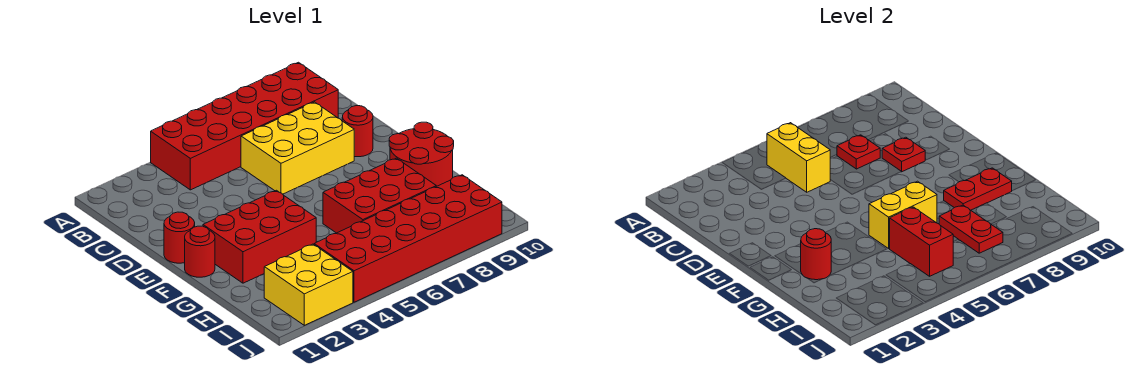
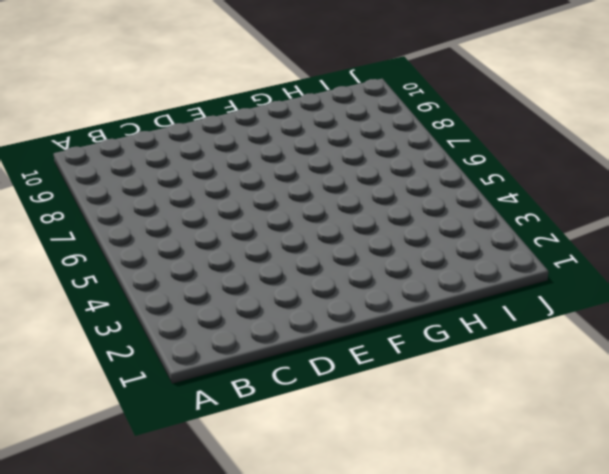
none -> red brick A4:B9 level 1
none -> yellow brick C6:D8 level 1
none -> red round brick D9 level 1

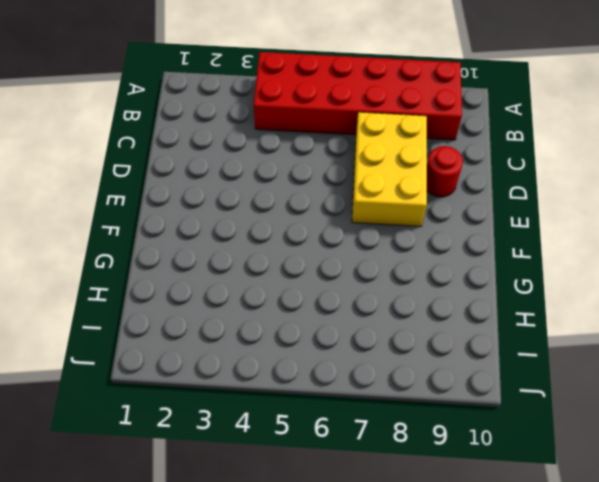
yellow brick C7:E8 level 1 -> yellow brick C6:D8 level 1
none -> red round brick E1 level 1
none -> red round brick F1 level 1
none -> red brick F2:G4 level 1

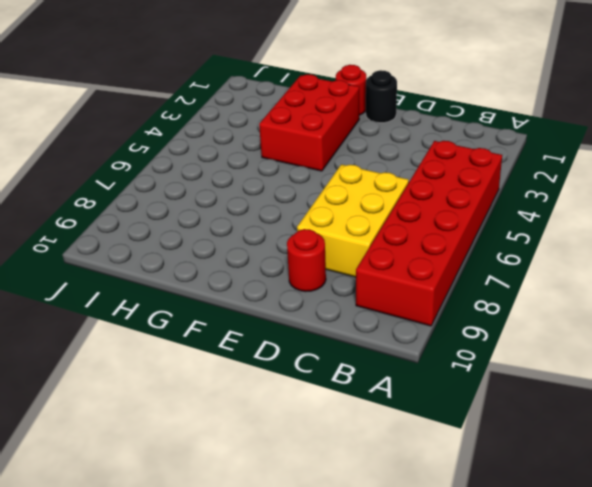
black round brick E1 level 1 -> red round brick E1 level 1
none -> red round brick F9:G10 level 1
none -> red brick G6:H8 level 1
none -> yellow brick I2:J3 level 1

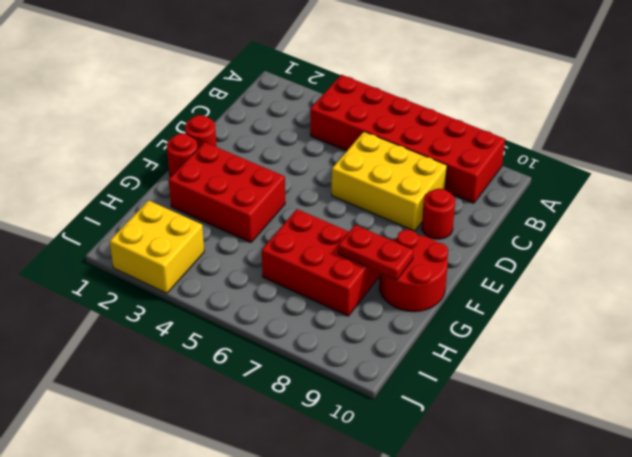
none -> red brick I4:J9 level 1
none -> yellow brick B5:C5 level 2
none -> red plate C7 level 2

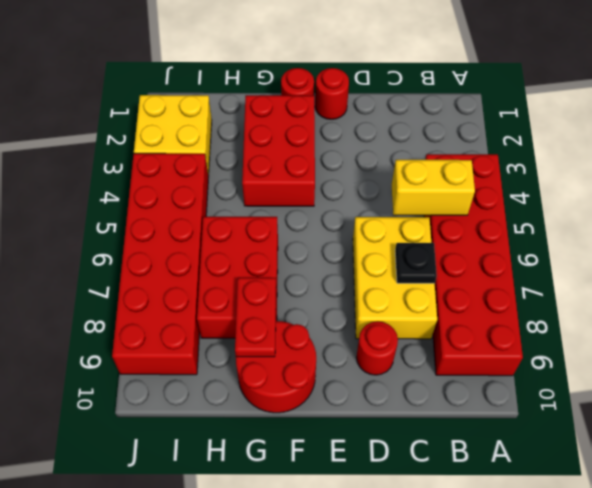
black plate C7 level 2 -> red plate C7 level 2
none -> red plate D8 level 2
none -> red round brick G2 level 2
none -> yellow brick G5:G6 level 2

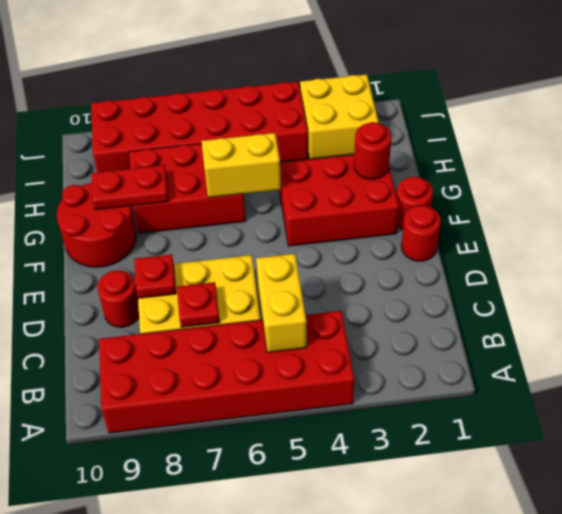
none -> red brick H5:I5 level 2
none -> red plate H7:I7 level 2

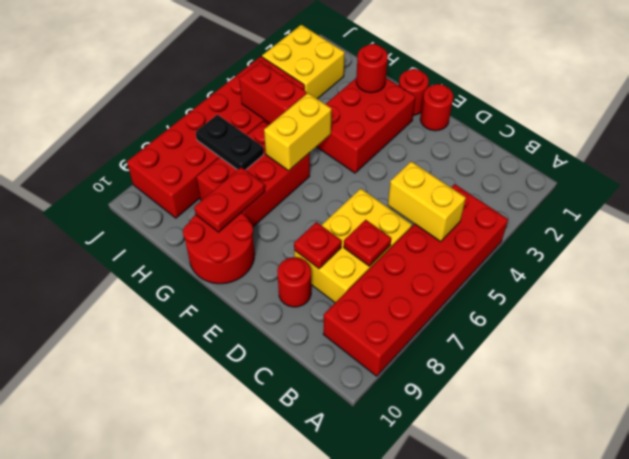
black plate H7:I7 level 2 -> red plate H7:I7 level 2

